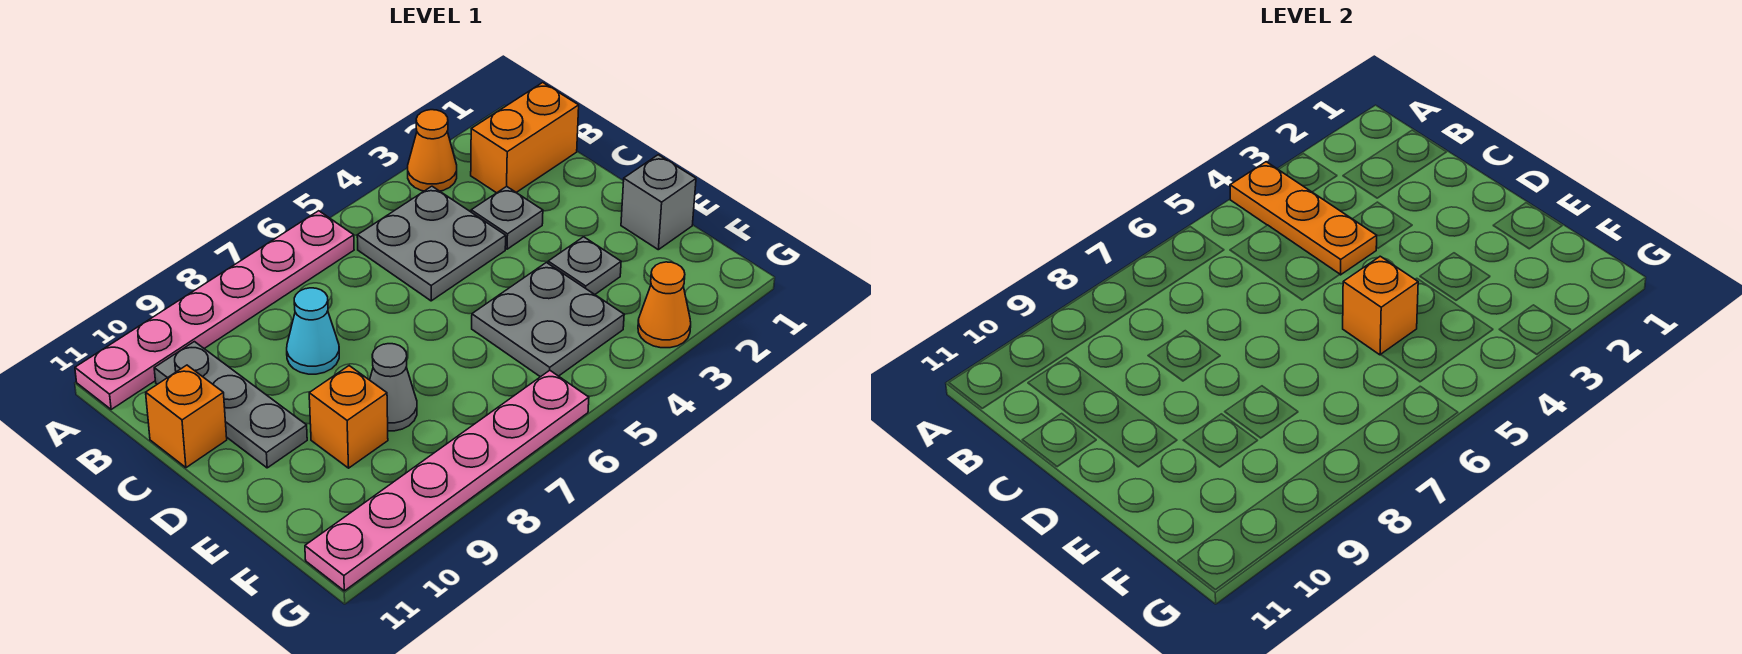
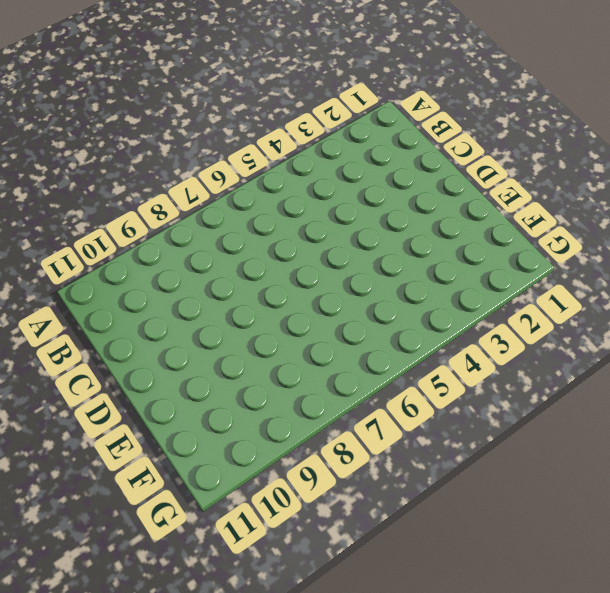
none -> orange cone A3 level 1
none -> pink plate A6:A11 level 1
none -> orange brick B1:B2 level 1

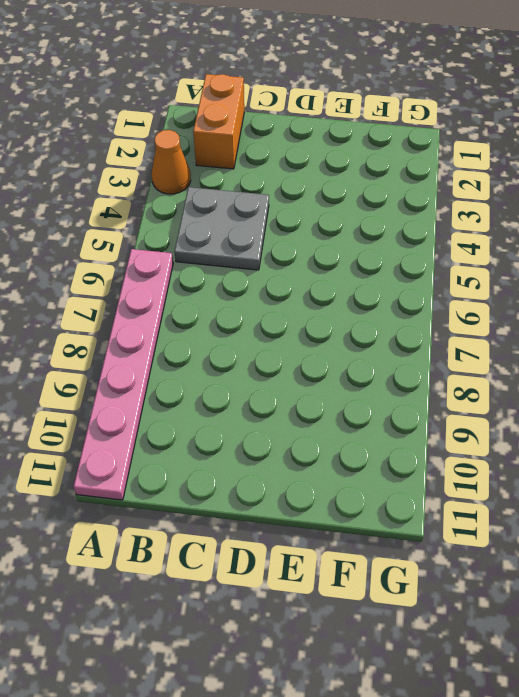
none -> grey plate B10:D10 level 1
none -> grey plate C3 level 1
none -> cyan cone C8 level 1

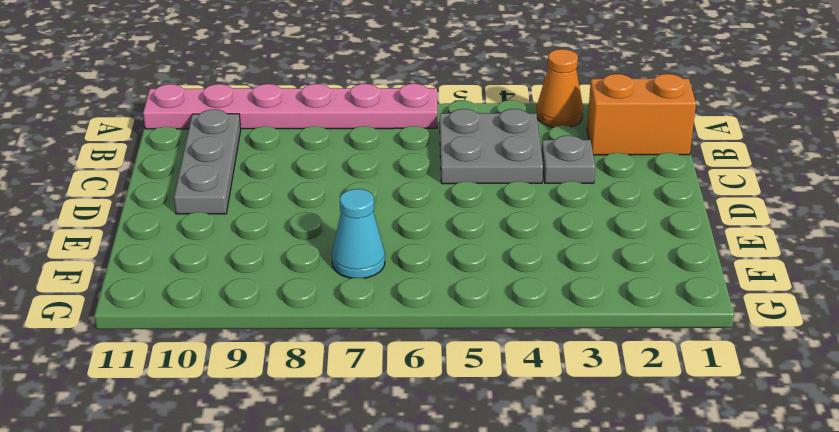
cyan cone F7 level 1 -> cyan cone C8 level 1
none -> orange brick C11 level 1
none -> grey brick E1 level 1
none -> grey plate E3 level 1

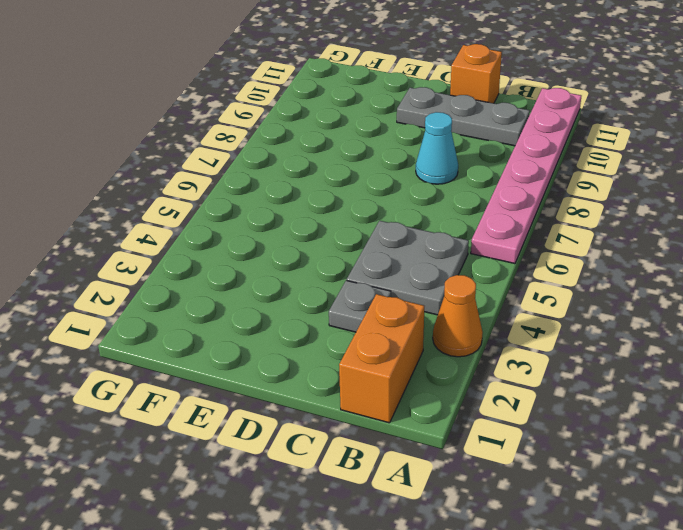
none -> grey brick E1 level 1
none -> grey plate E3 level 1
none -> grey plate E4:F5 level 1

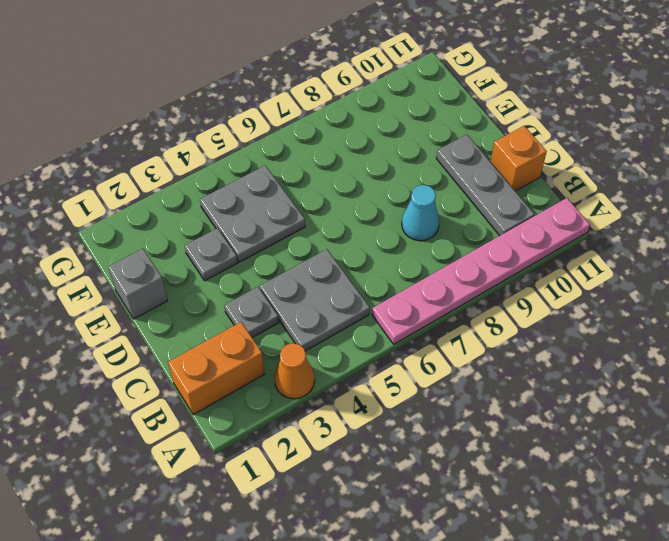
none -> grey cone E8 level 1
none -> orange brick E9 level 1
none -> orange cone G3 level 1

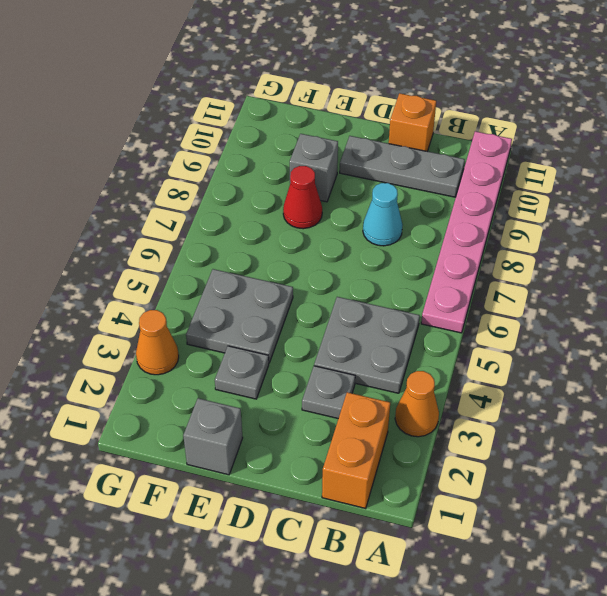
red cone E8 level 1 -> grey cone E8 level 1
grey brick E9 level 1 -> orange brick E9 level 1
none -> pink plate G6:G11 level 1
none -> orange plate A4:C4 level 2
none -> orange brick E5 level 2

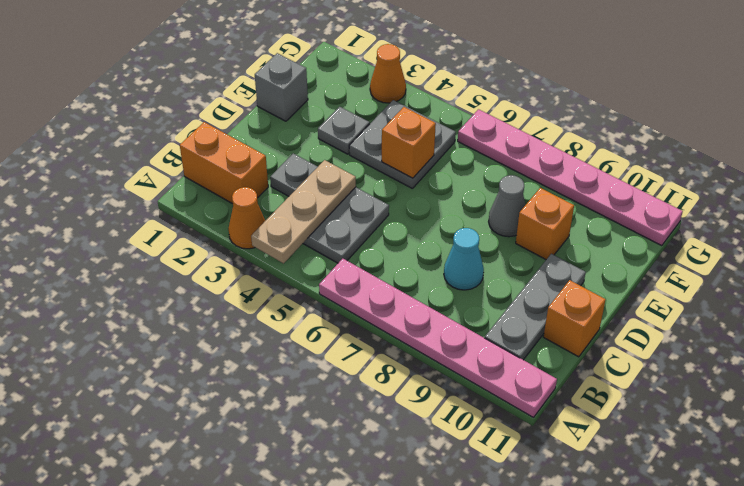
tan plate A4:C4 level 2 -> orange plate A4:C4 level 2

